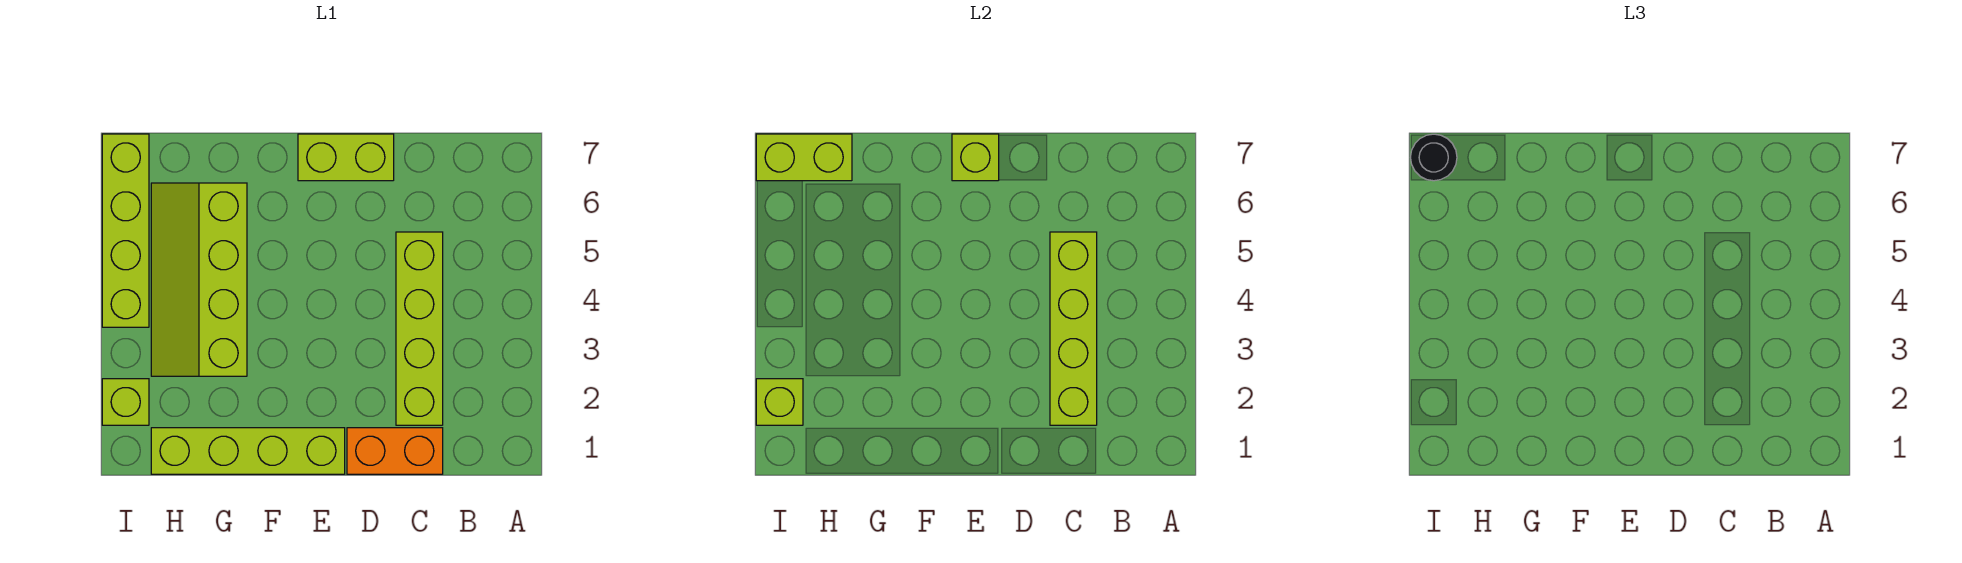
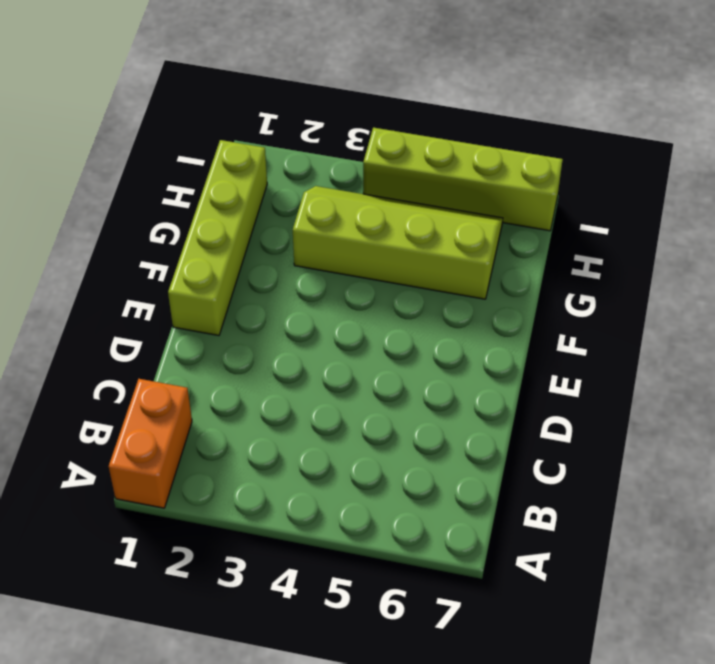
orange brick A1:B1 level 1 -> orange brick C1:D1 level 1
none -> lime brick C2:C5 level 1
none -> lime brick D7:E7 level 1
none -> lime brick I2 level 1

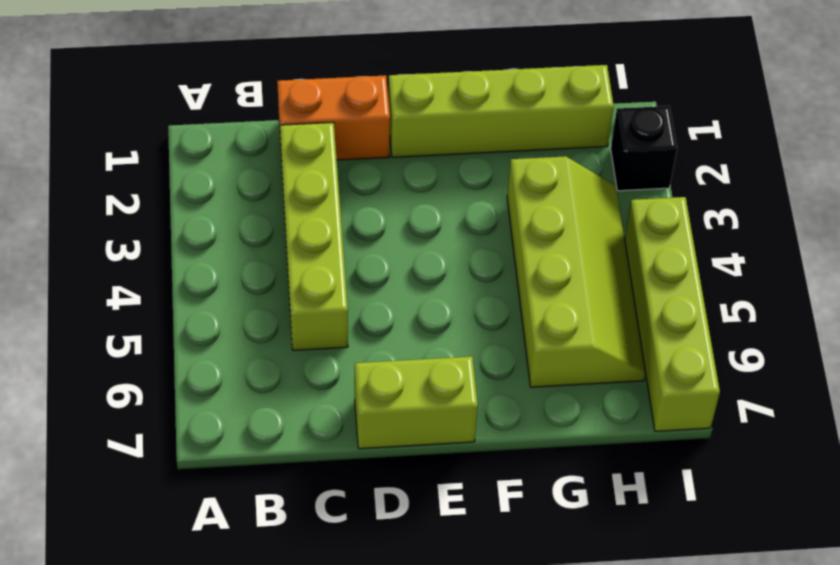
black brick I2 level 1 -> lime brick I2 level 1
none -> lime brick C2:C5 level 2
none -> lime brick E7 level 2
none -> lime brick H7:I7 level 2

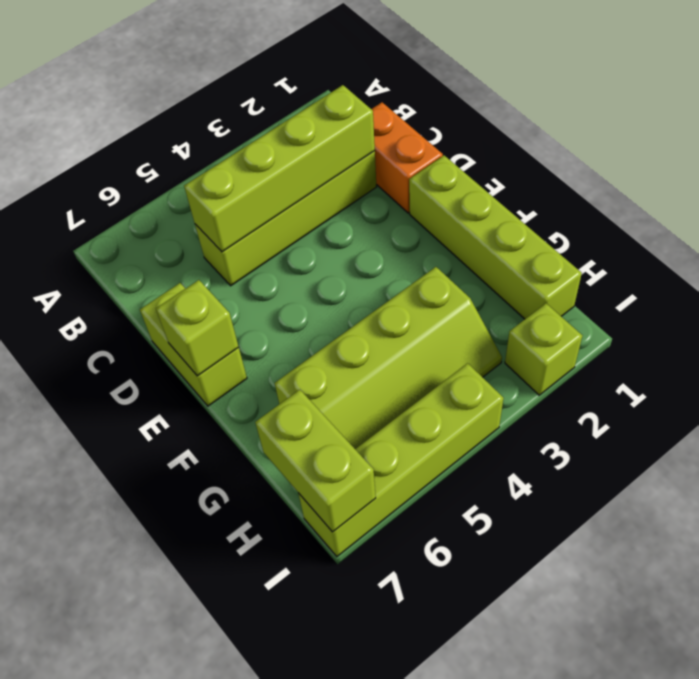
none -> lime brick I2 level 2
none -> black round brick I7 level 3

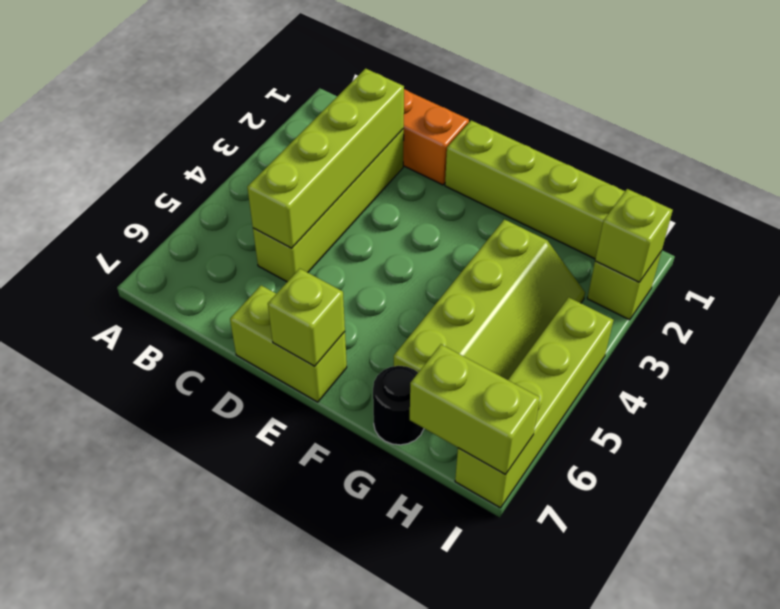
black round brick G7 level 1 -> black round brick I7 level 3

